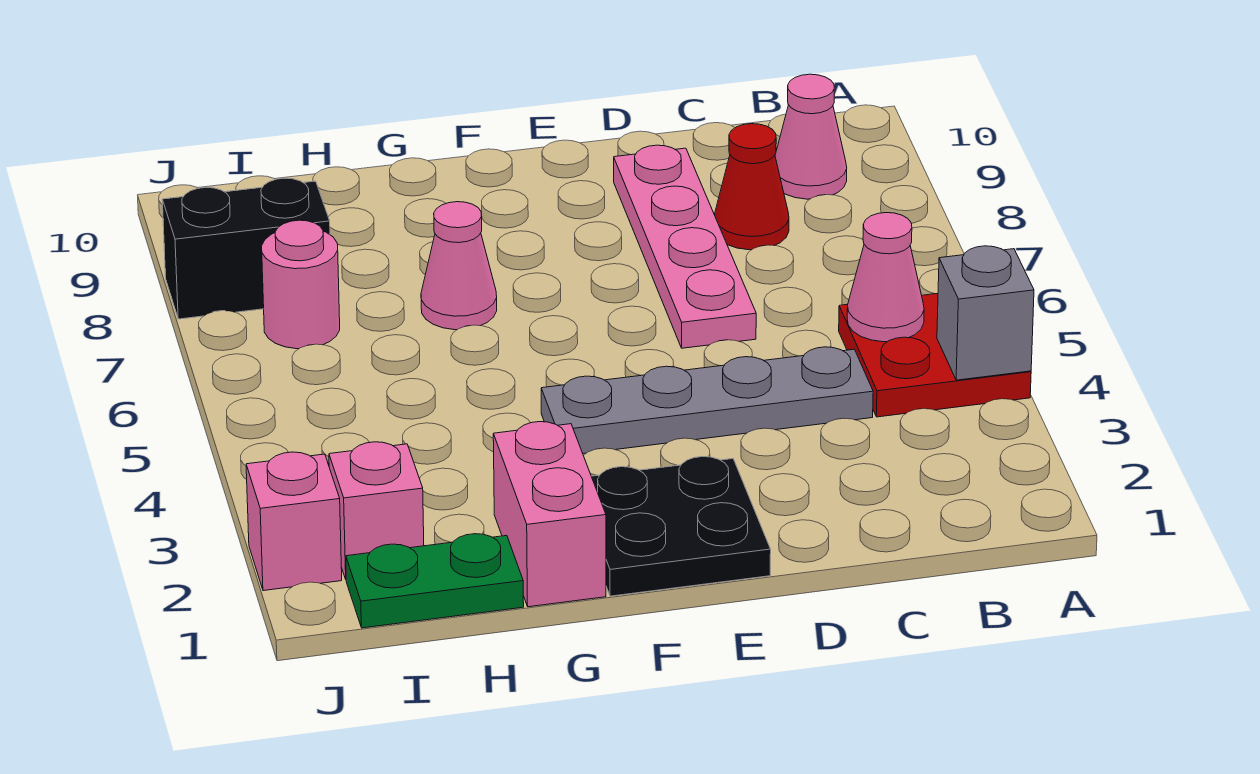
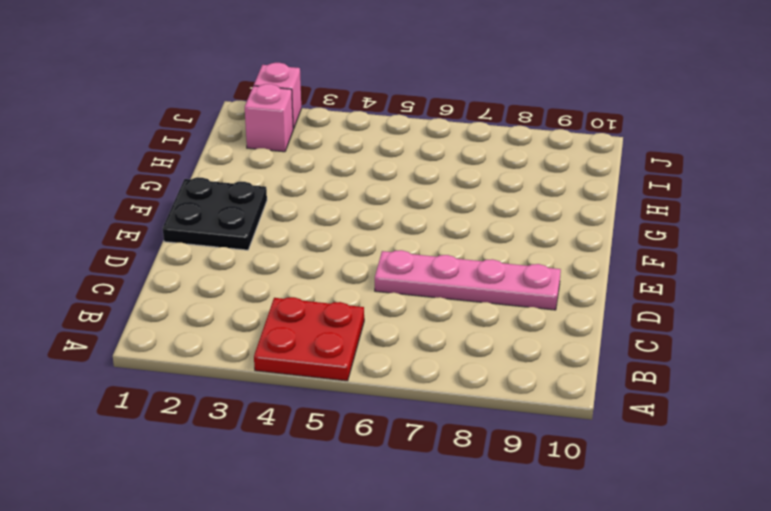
none -> pink cone B9 level 1
none -> grey plate C4:F4 level 1
none -> red cone C8 level 1

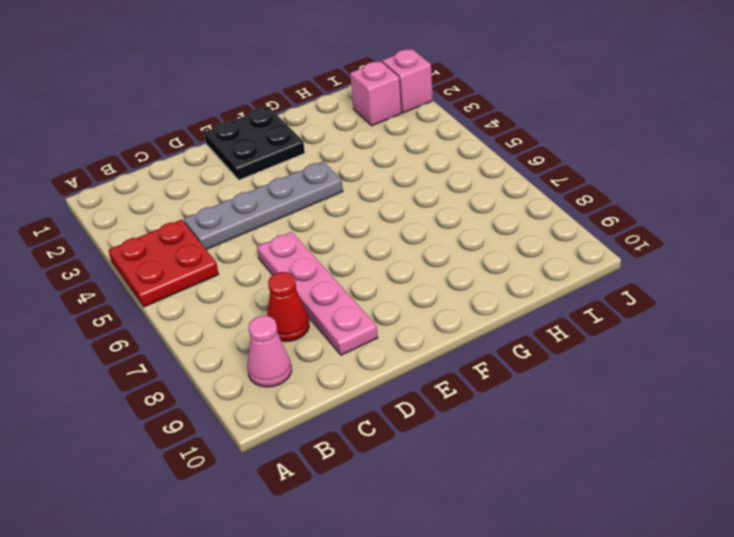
none -> pink brick G1:G2 level 1
none -> pink cone G7 level 1
none -> green plate H1:I1 level 1

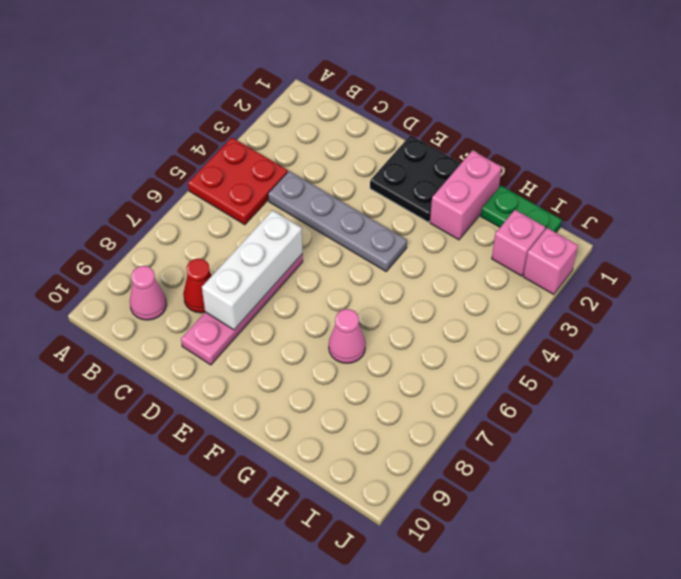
white brick D6:D8 level 2 -> none
none -> pink round brick I7 level 1
none -> black brick I8:J8 level 1
none -> grey brick A4 level 2

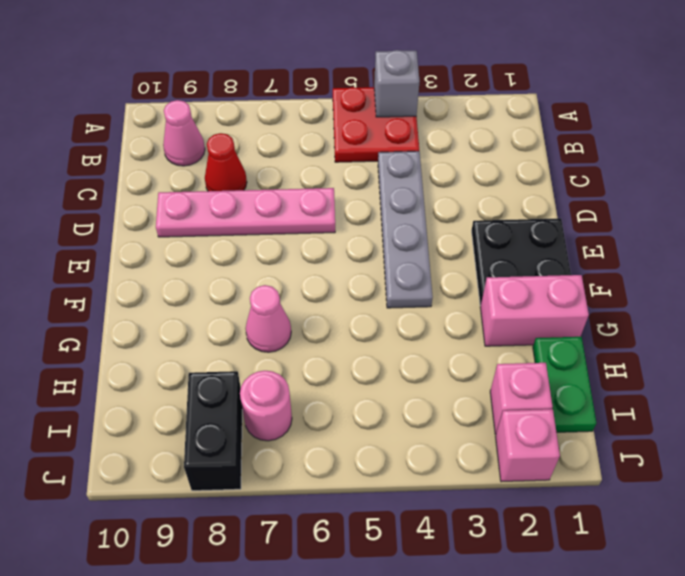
none -> pink cone B5 level 2

